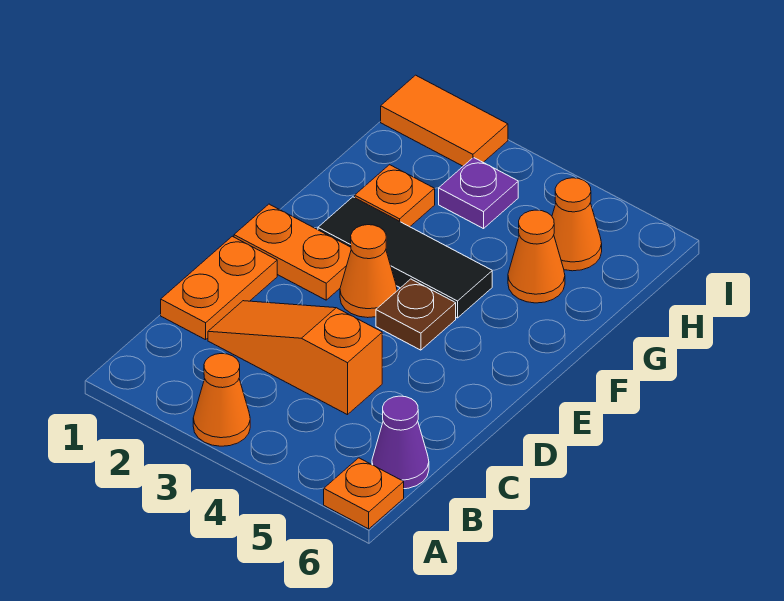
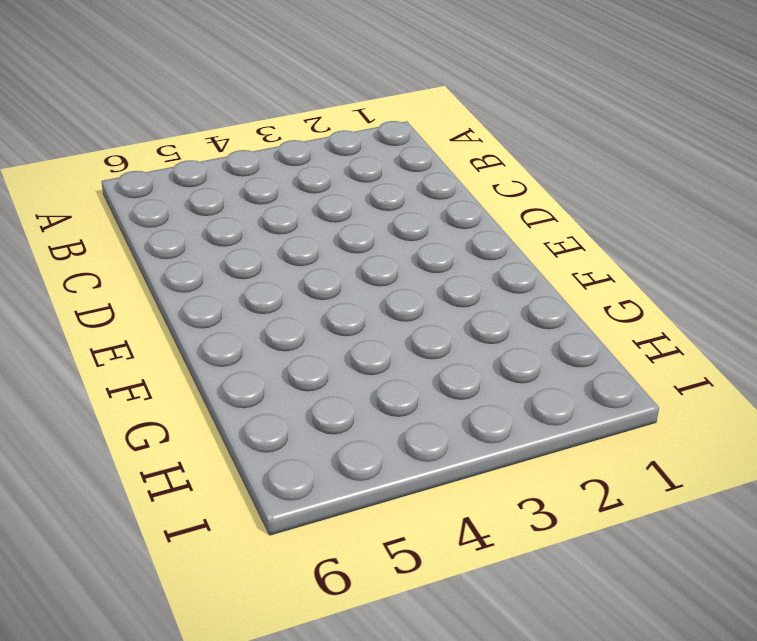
none -> orange cone A3 level 1
none -> orange plate A6 level 1
none -> purple cone B6 level 1

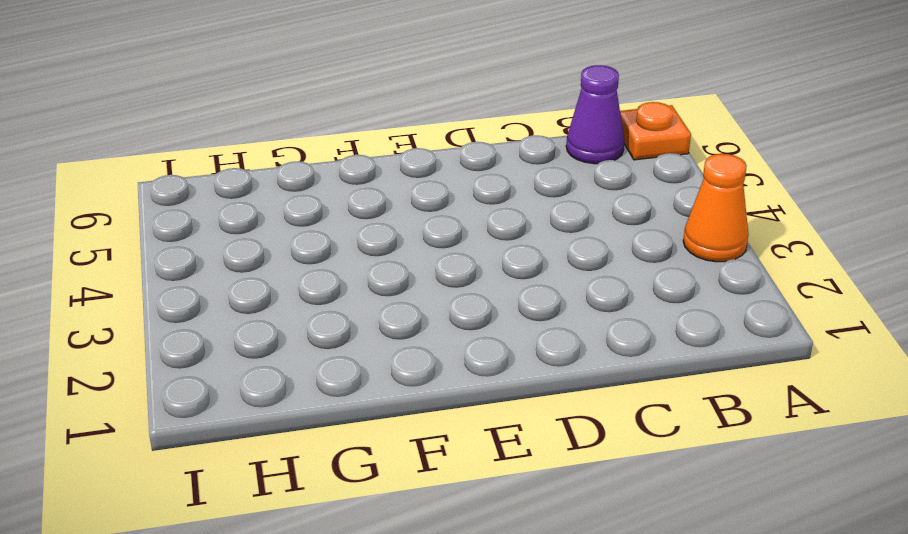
none -> orange plate C1:D1 level 1
none -> orange slope C2:C4 level 1 top 4
none -> orange plate E1:E2 level 1

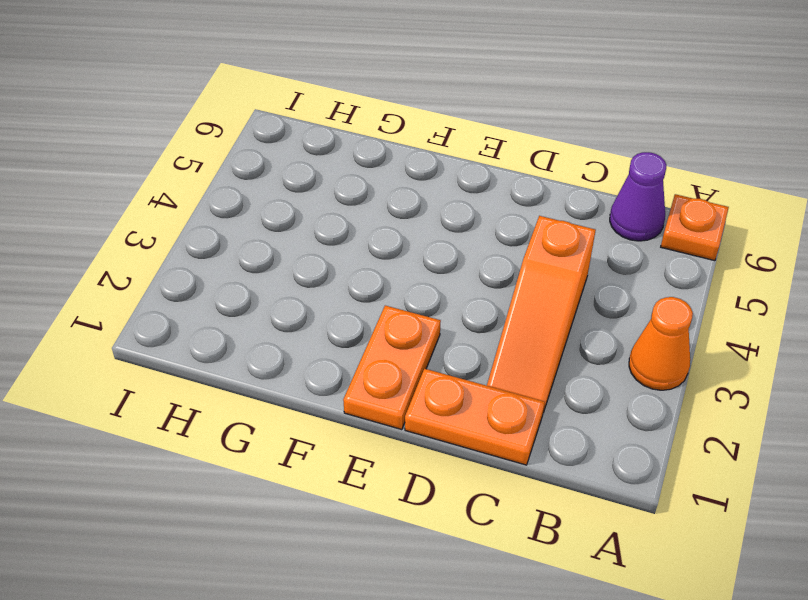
none -> orange cone E3 level 1
none -> brown plate E4 level 1
none -> black tile F2:F4 level 1

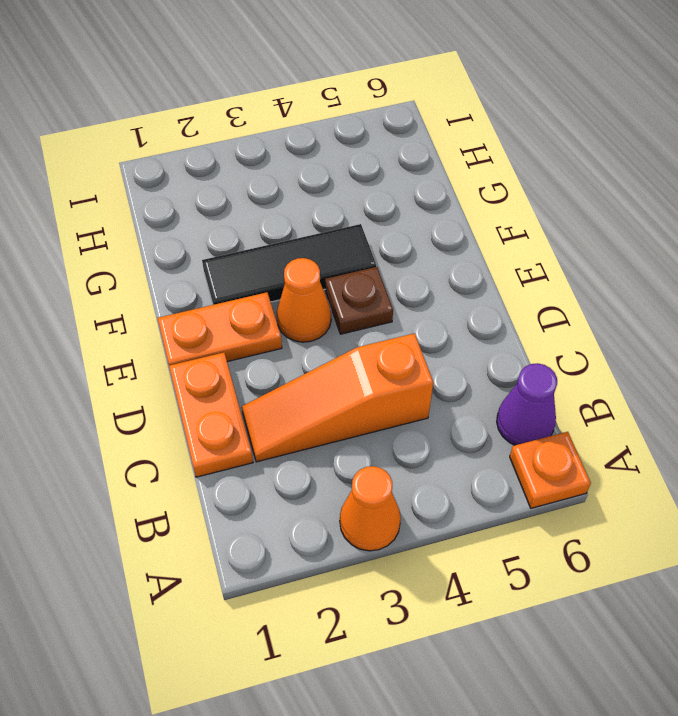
none -> orange plate G2 level 1
none -> orange cone G5 level 1
none -> purple plate H3 level 1

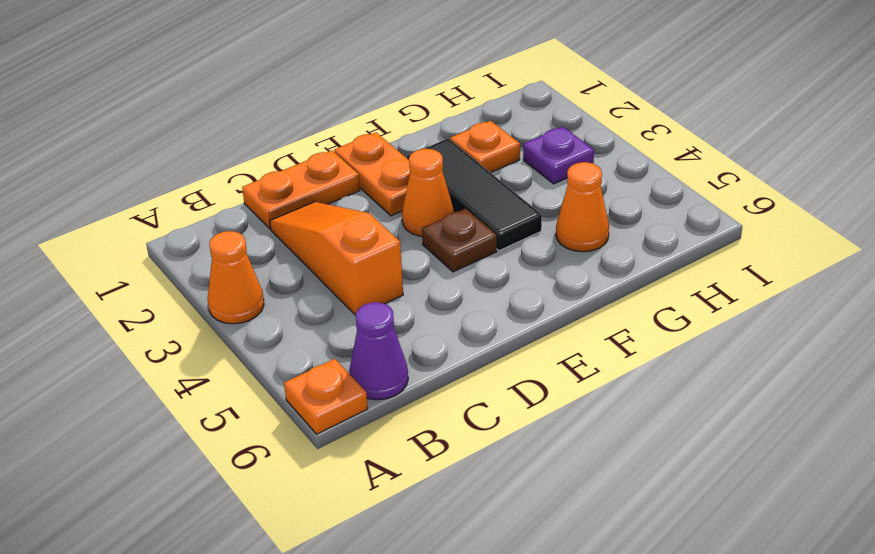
none -> orange cone H5 level 1
none -> orange tile I1:I2 level 1

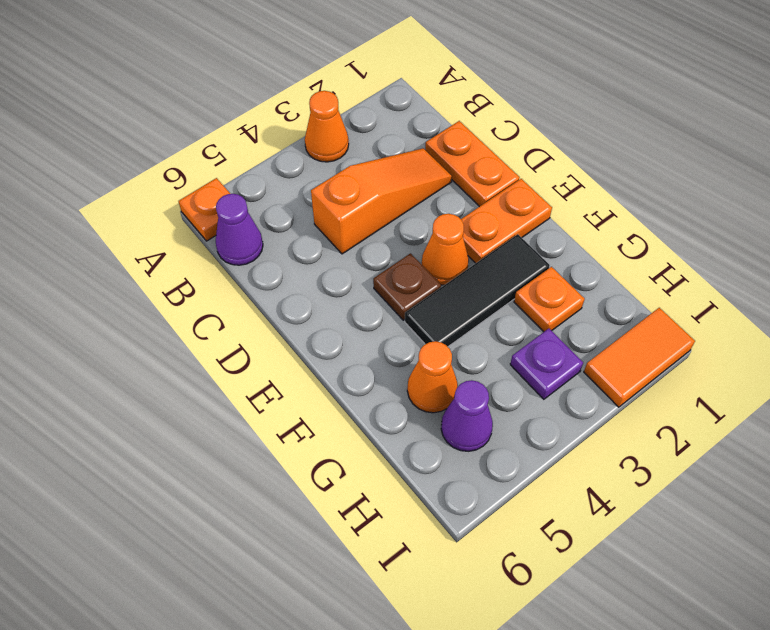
purple cone H5 level 1 -> orange cone H5 level 1

